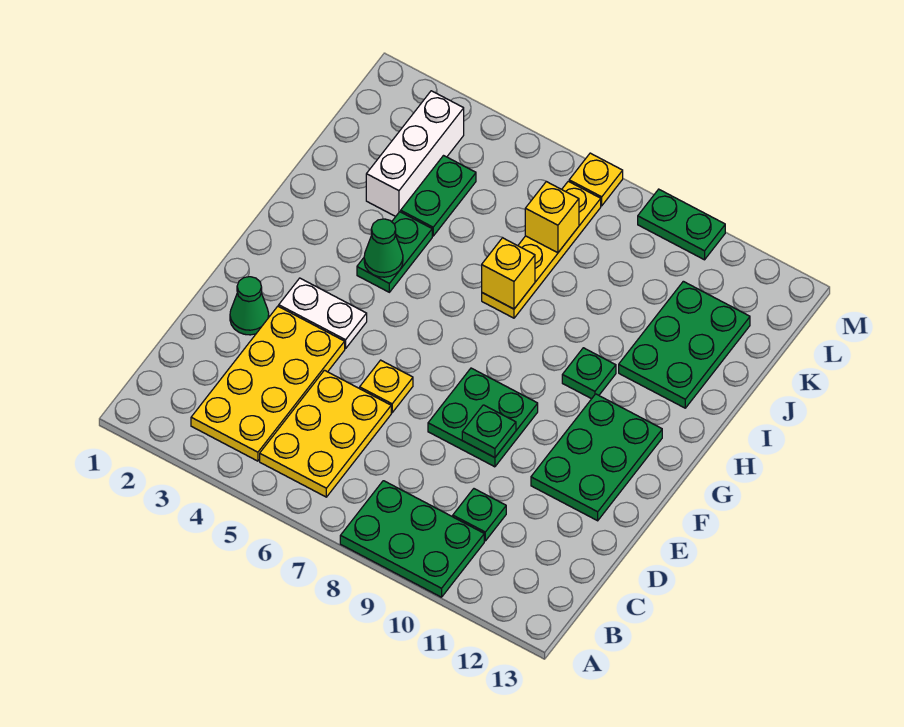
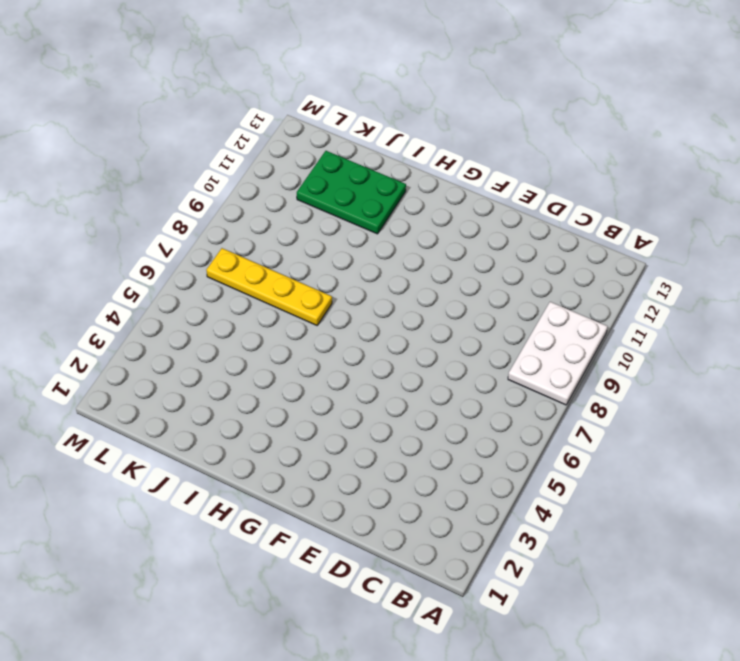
white plate A8:B10 level 1 -> green plate A8:B10 level 1
none -> yellow plate B3:E4 level 1
none -> yellow plate B5:D6 level 1
none -> green plate C10 level 1

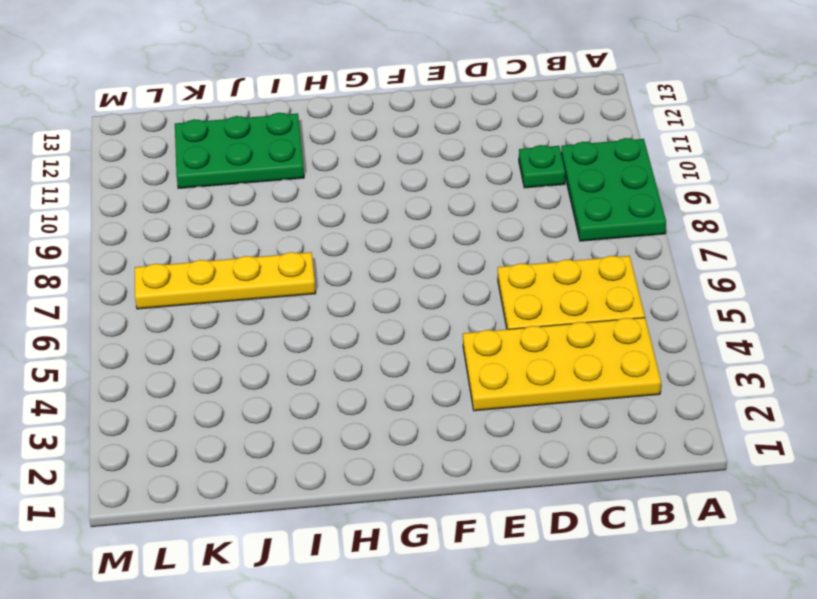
none -> green cone E2 level 1
none -> yellow plate E6 level 1
none -> green plate E8:F9 level 1

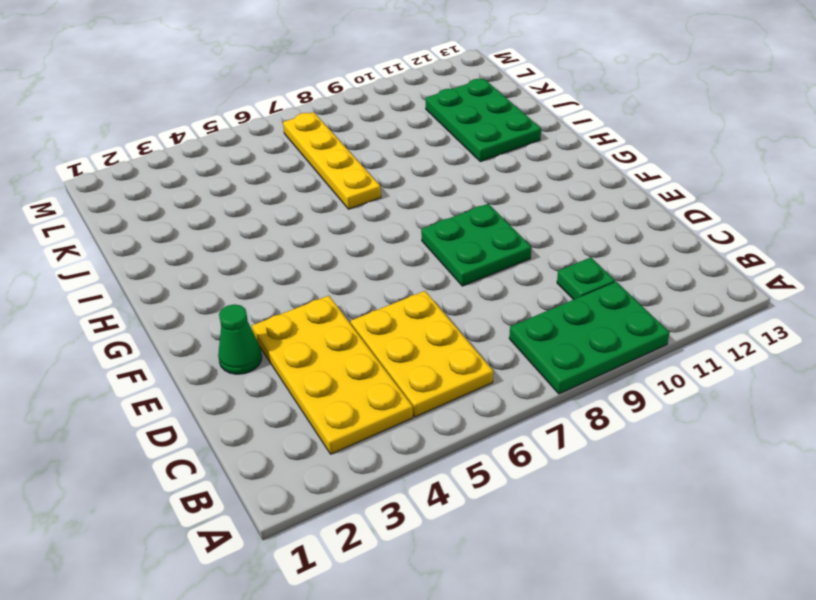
none -> yellow plate E6 level 1
none -> green plate E11:G12 level 1
none -> white plate F3:F4 level 1

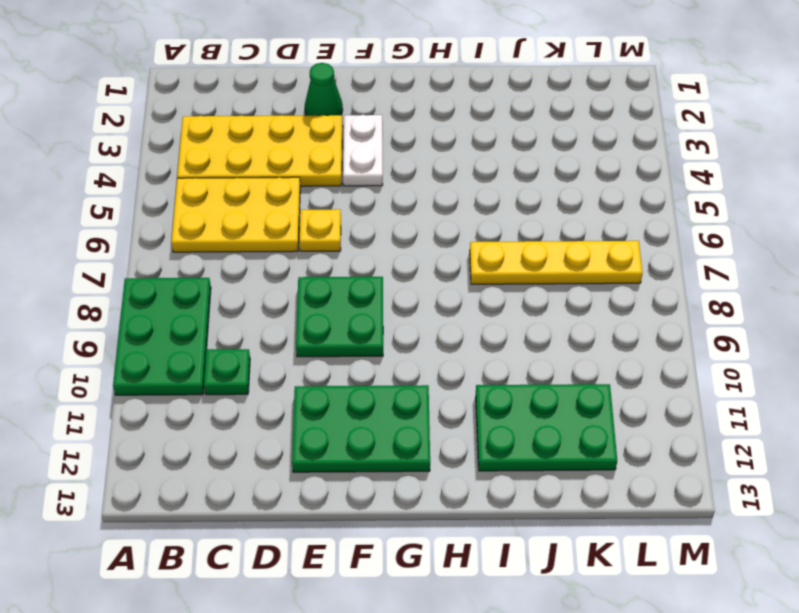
none -> green plate H4:I4 level 1
none -> green plate H10 level 1
none -> white brick J3:L3 level 1

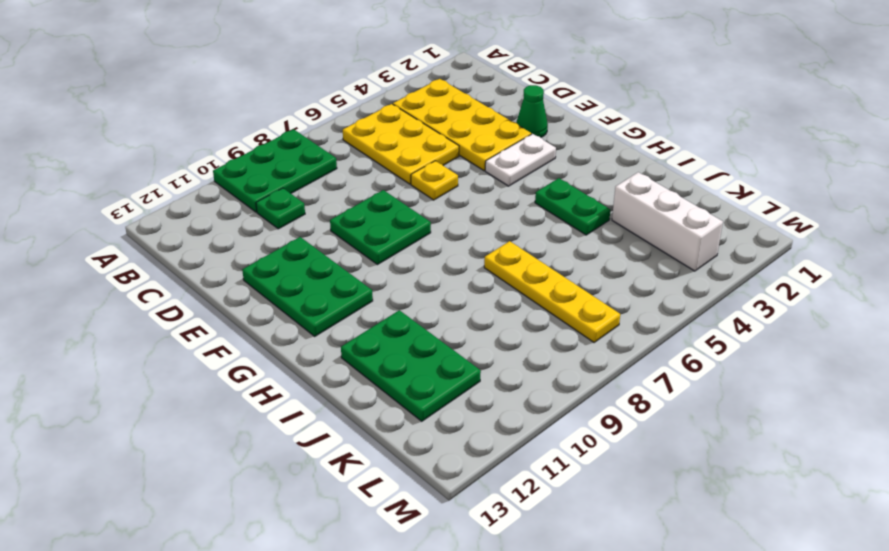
none -> green plate H10 level 1
none -> green plate J4:K4 level 1
none -> yellow plate M7 level 1

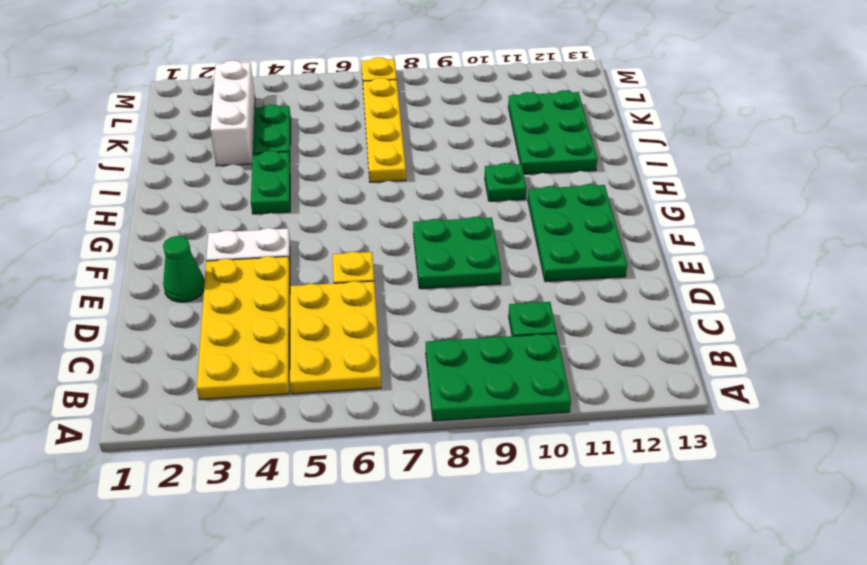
none -> green plate M9:M10 level 1
none -> green plate E9 level 2
none -> green cone H4 level 2

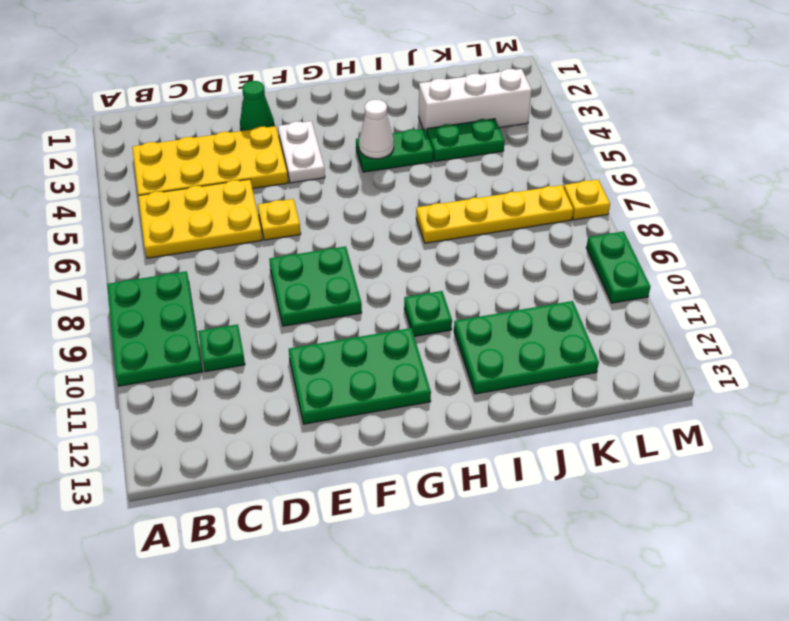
white cone H4 level 2 -> green cone H4 level 2
none -> green plate E9 level 2
none -> yellow brick I7 level 2
none -> yellow brick K7 level 2

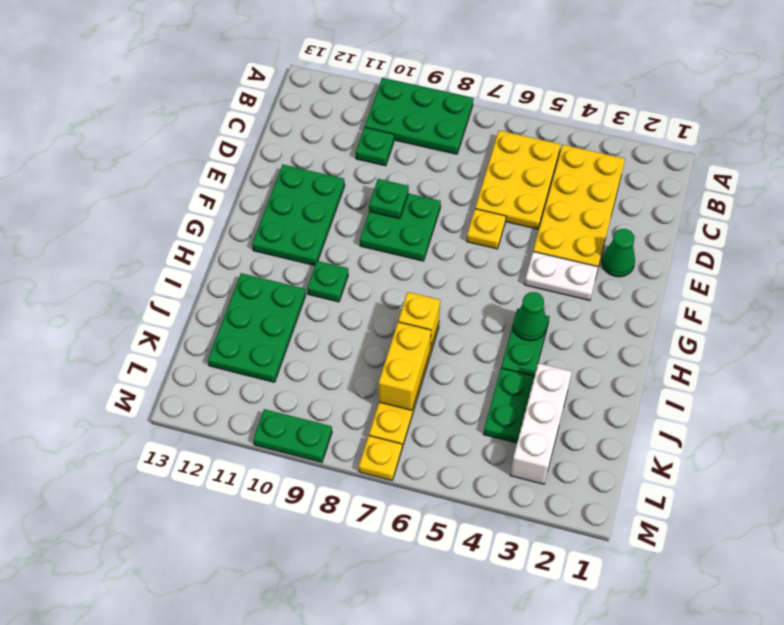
yellow brick J7:K7 level 2 -> yellow brick K7 level 2

